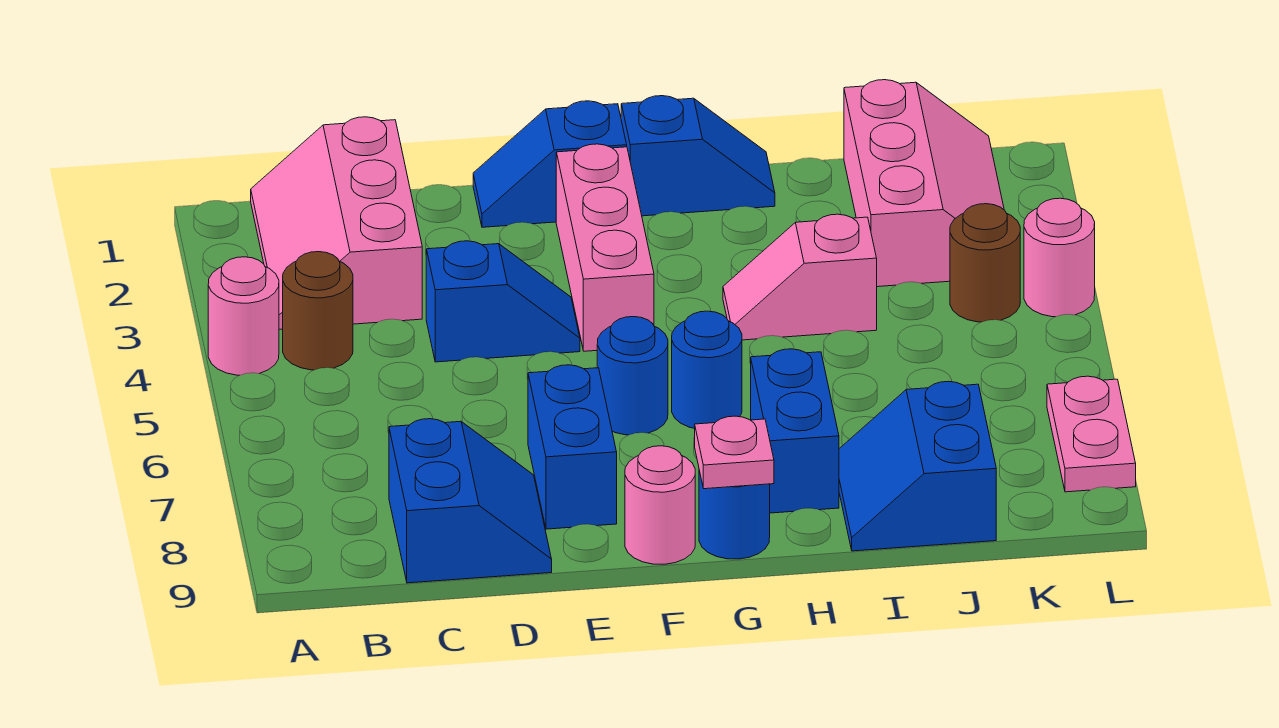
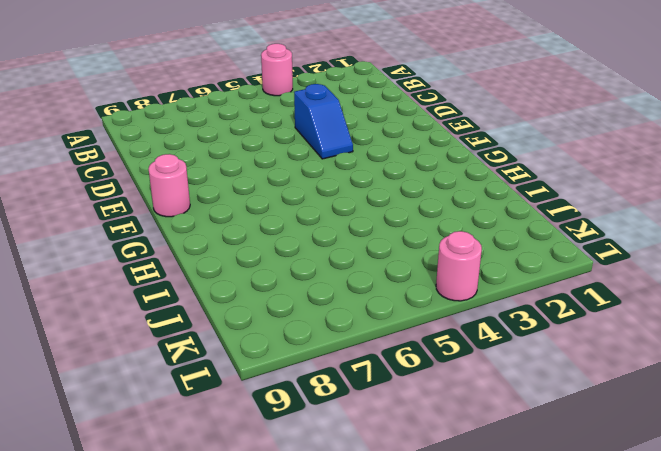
none -> pink slope B1:C3 level 1 top C
none -> brown round brick B4 level 1
none -> blue slope C8:D9 level 1 top C

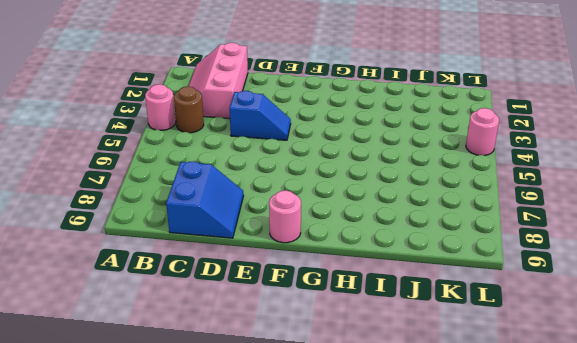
none -> blue slope E1:F1 level 1 top F
none -> blue brick E7:E8 level 1
none -> pink brick F2:F4 level 1

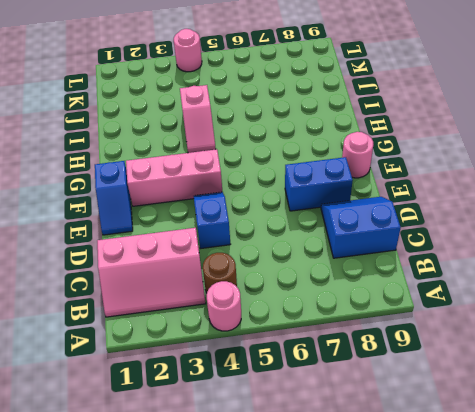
none -> blue round brick F6 level 1
none -> blue slope G1:H1 level 1 top G
none -> blue round brick G6 level 1

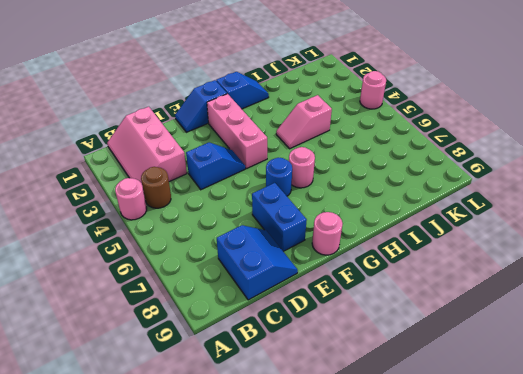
pink round brick G6 level 1 -> blue round brick G6 level 1
none -> blue round brick G9 level 1
none -> blue brick H7:H8 level 1
none -> blue slope I8:J9 level 1 top J

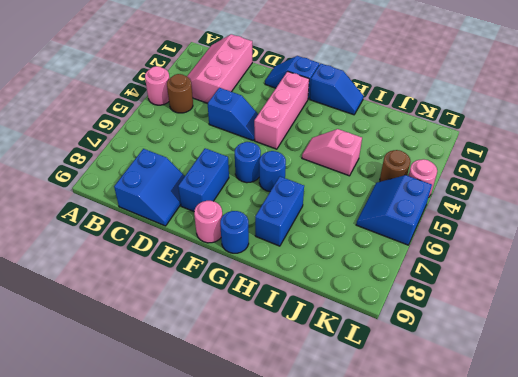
blue slope K5:L6 level 1 top L -> blue slope I8:J9 level 1 top J
none -> pink slope J1:K3 level 1 top J
none -> pink plate L7:L8 level 1
none -> pink plate G9 level 2

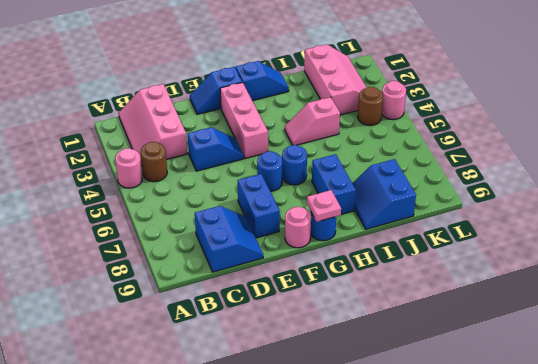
none -> pink plate L7:L8 level 1

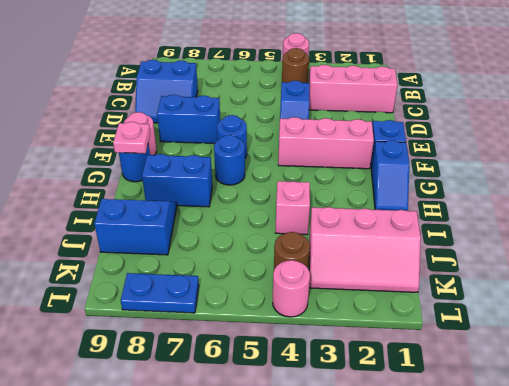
blue plate L7:L8 level 1 -> pink plate L7:L8 level 1

